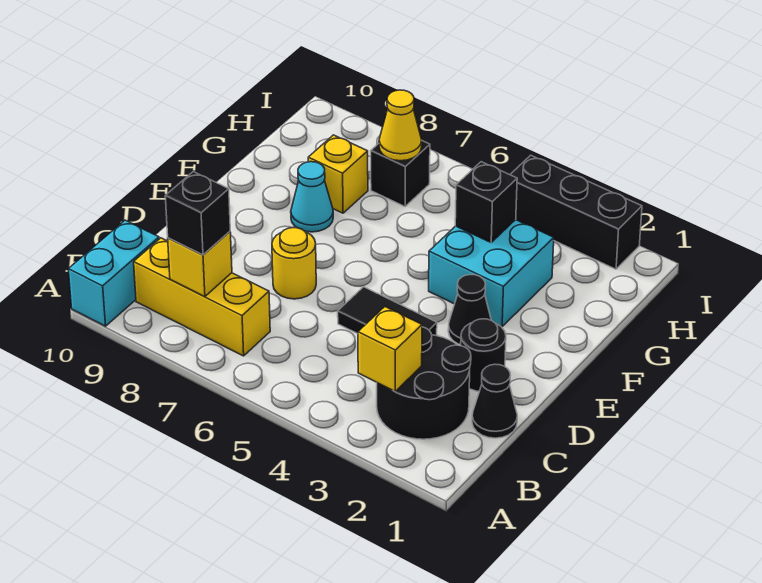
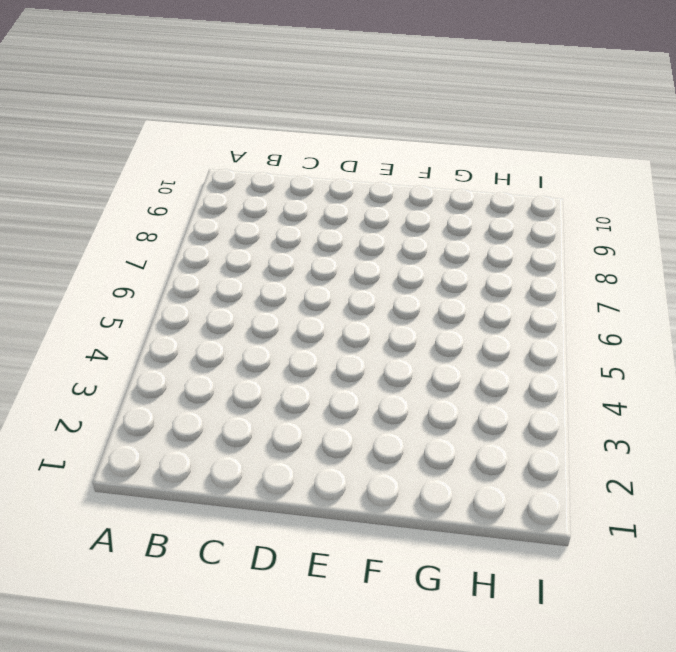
none -> cyan brick A10:B10 level 1
none -> black round brick B2:C3 level 1
none -> yellow brick B7:B9 level 1

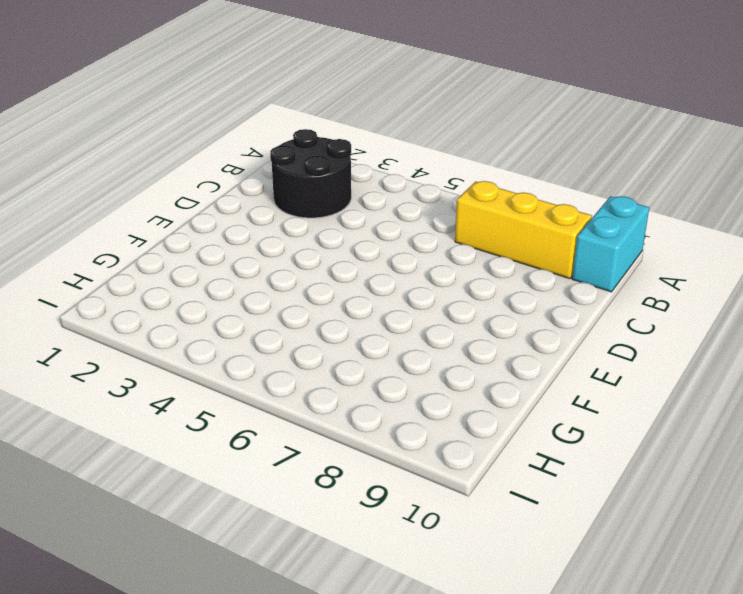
none -> black cone C1 level 1
none -> black round brick D2 level 1
none -> black tile D4:D5 level 1

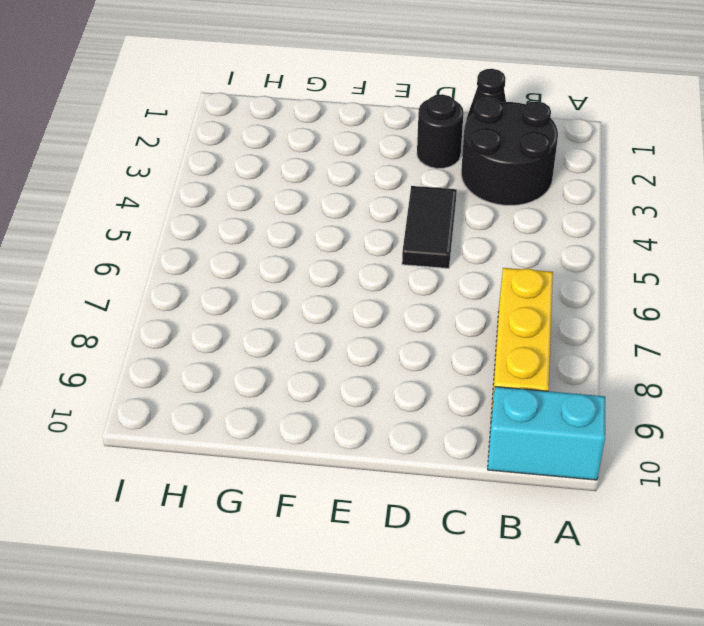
none -> yellow round brick D7 level 1
none -> black cone E3 level 1
none -> cyan brick F3:G4 level 1

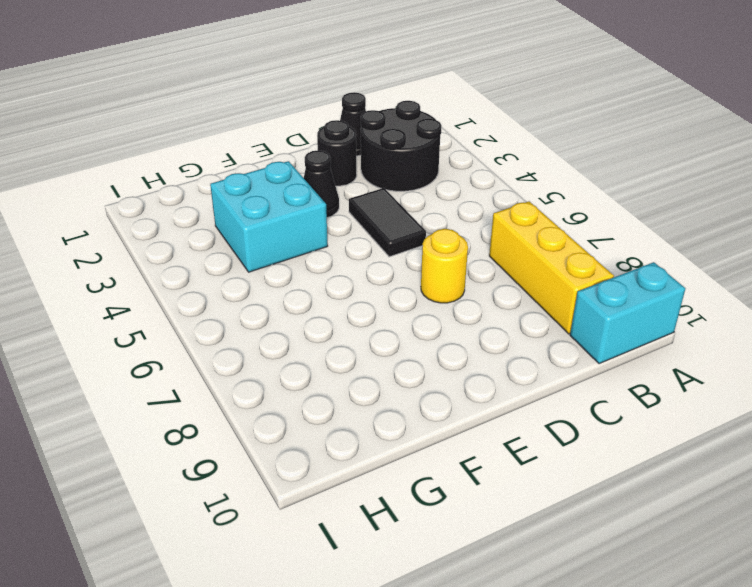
none -> cyan cone F8 level 1
none -> yellow brick G8 level 1
none -> black brick H7 level 1

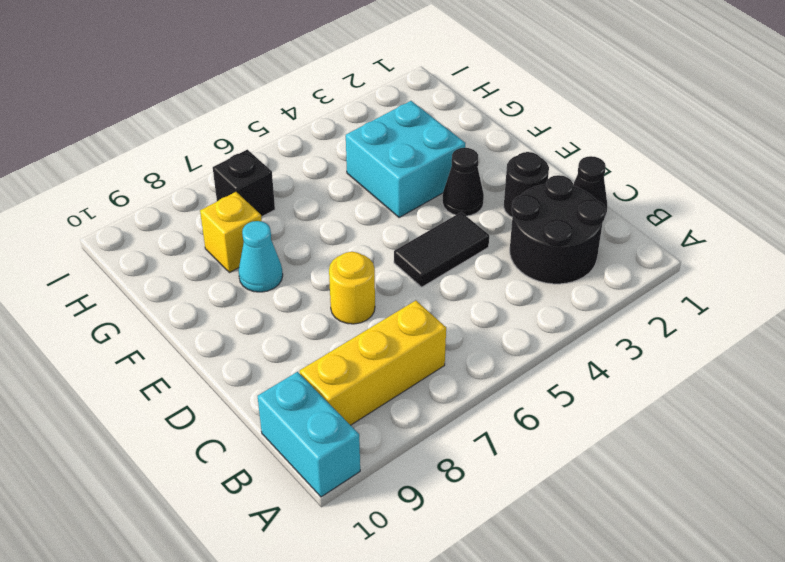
none -> black brick I2:I4 level 1
none -> yellow brick B3 level 2
none -> yellow brick B8 level 2

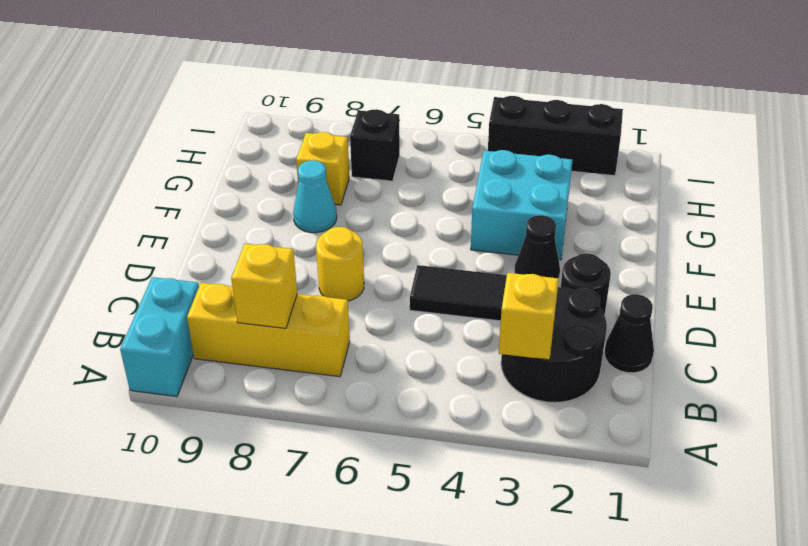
none -> black brick G4 level 2
none -> yellow cone H7 level 2
none -> black brick B8 level 3

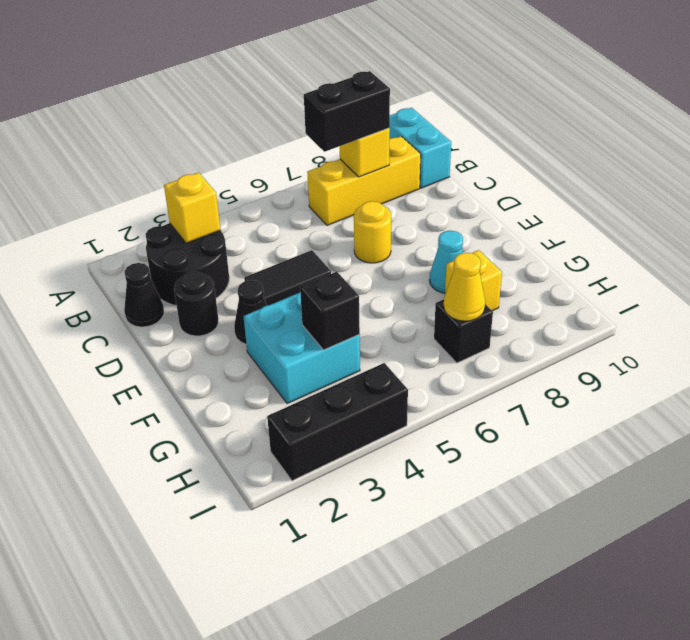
black brick B7:B8 level 3 -> black brick B8 level 3

